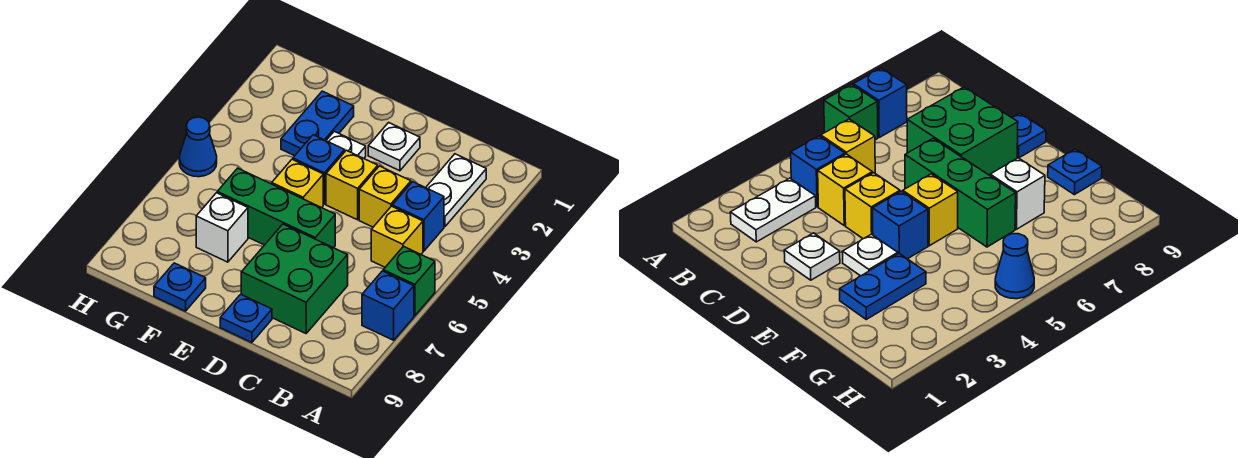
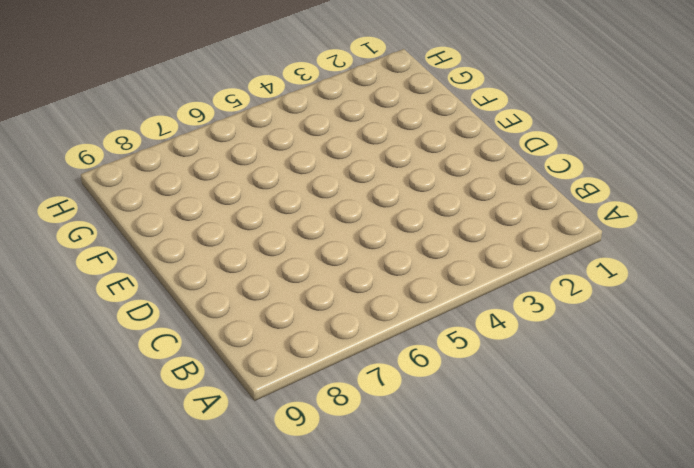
none -> green brick A6 level 1
none -> blue brick A7 level 1
none -> white plate B2:B3 level 1

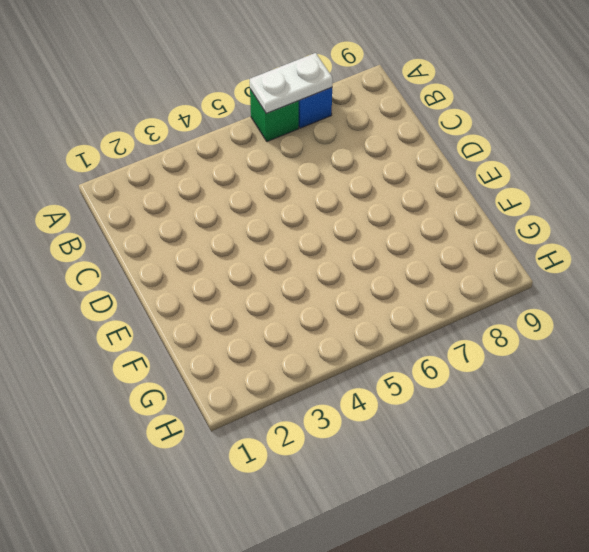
white plate A6:A7 level 2 -> white plate B2:B3 level 1
none -> blue brick B4 level 1
none -> yellow brick B5 level 1
none -> yellow brick C4 level 1

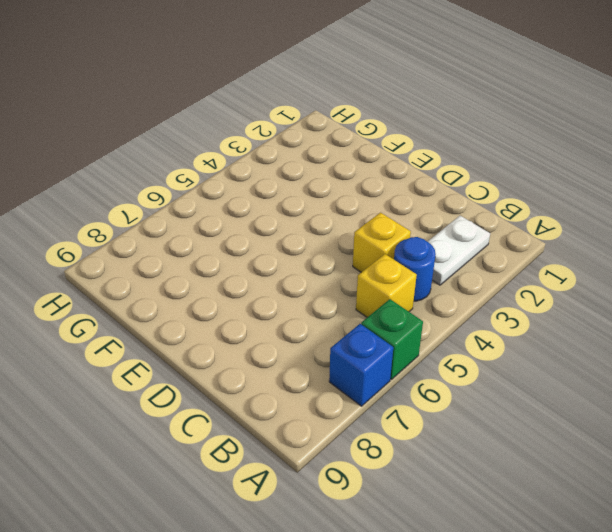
blue round brick B4 level 1 -> blue brick B4 level 1
none -> green brick C7:D8 level 1
none -> white plate D2 level 1
none -> yellow brick D4 level 1

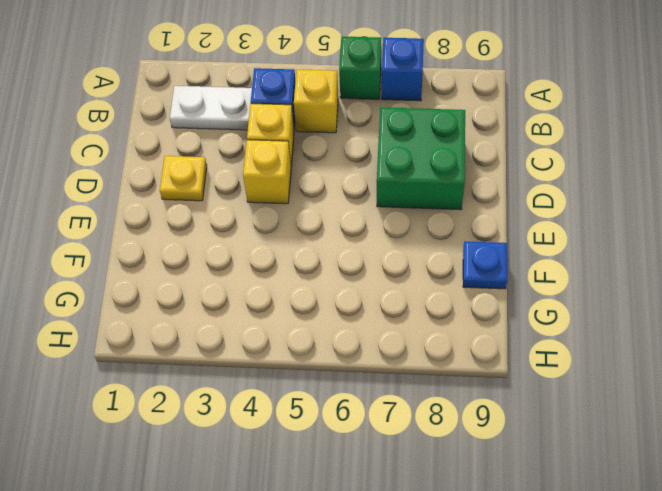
yellow plate D2 level 1 -> white plate D2 level 1
none -> green brick D6:F6 level 1
none -> blue plate D9 level 1
none -> white plate E3 level 1

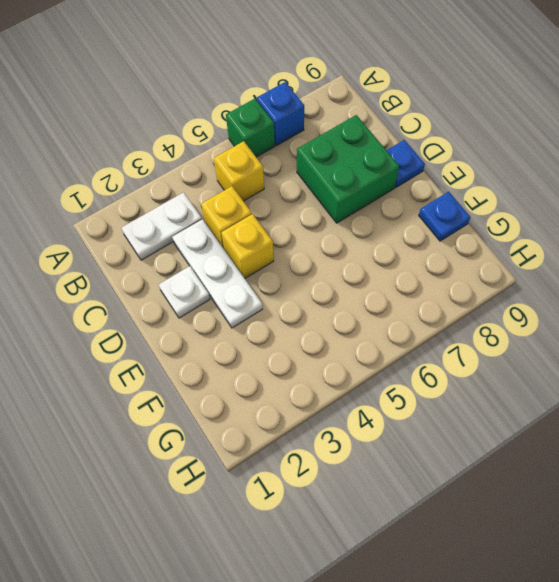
white plate C3:E3 level 1 -> white plate E3 level 1
none -> blue brick B4 level 1
none -> green brick D6:F6 level 1
none -> blue brick E4 level 1

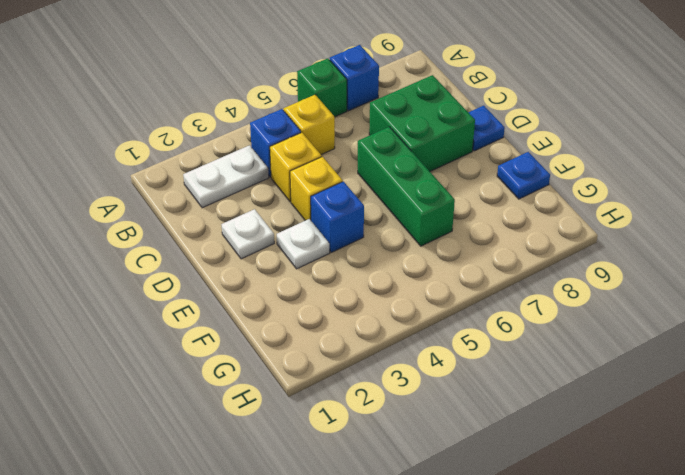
none -> yellow brick E5 level 1
none -> blue plate F2:F3 level 1
none -> white brick F7 level 1

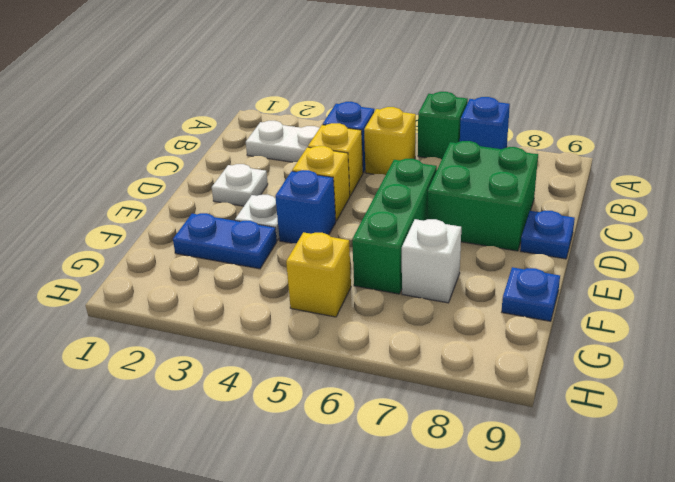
yellow brick G5 level 1 -> yellow brick E5 level 1
none -> blue cone H5 level 1

